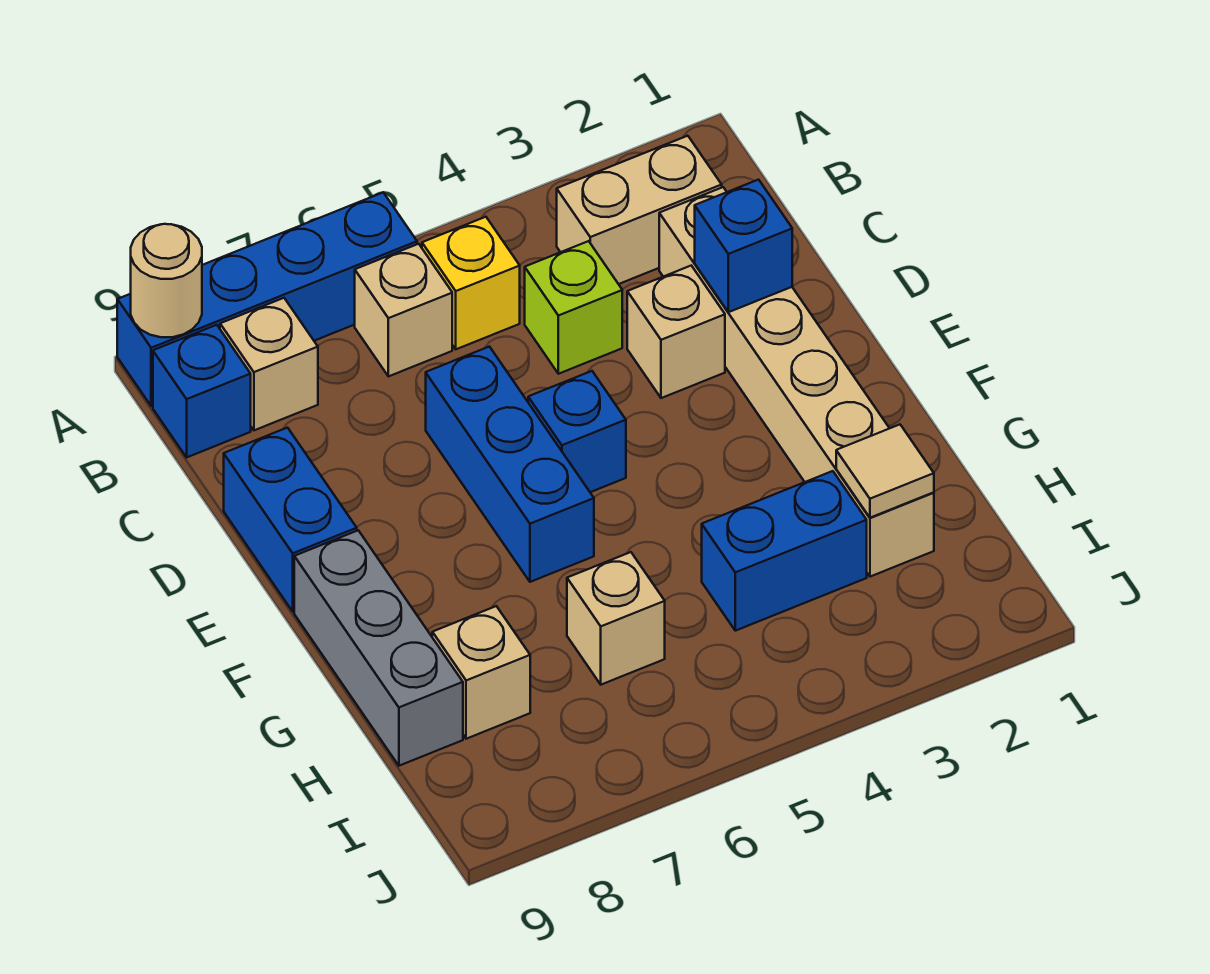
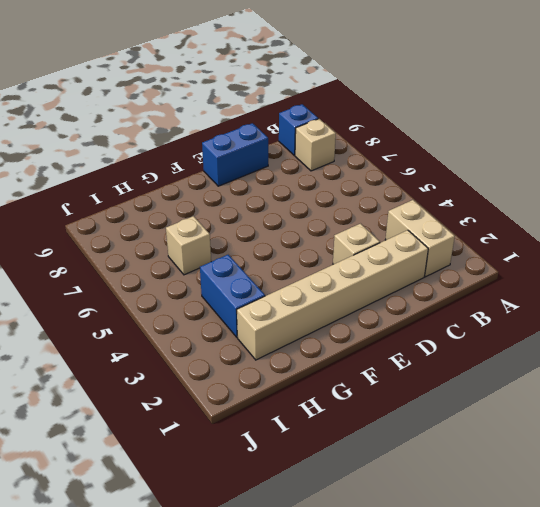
none -> blue brick A6:A9 level 1
none -> yellow brick B5 level 1
none -> tan brick B6 level 1

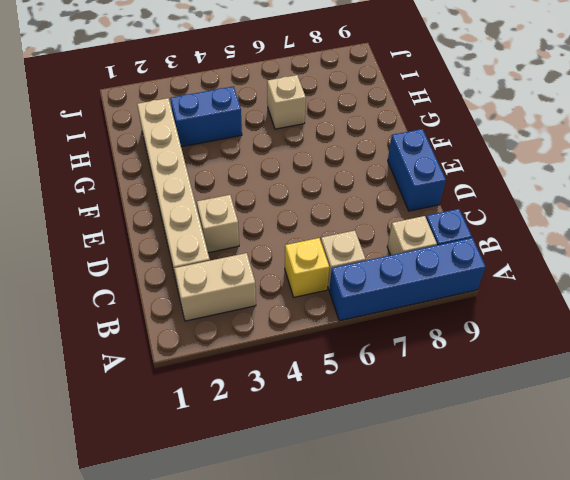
none -> lime brick C4 level 1
none -> blue brick D6:F6 level 1
none -> blue brick E5 level 1

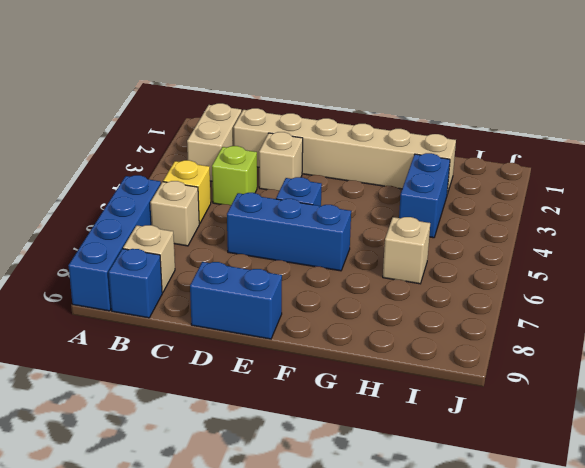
none -> grey brick F9:H9 level 1
none -> tan brick H8 level 1
none -> tan round brick A9 level 2

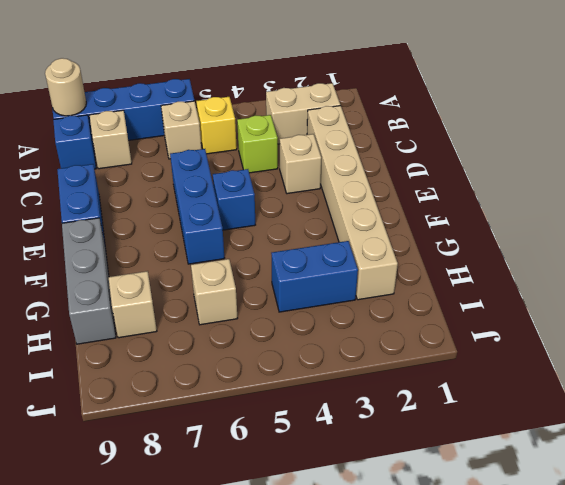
none -> blue brick D2 level 2
none -> tan tile H2 level 2

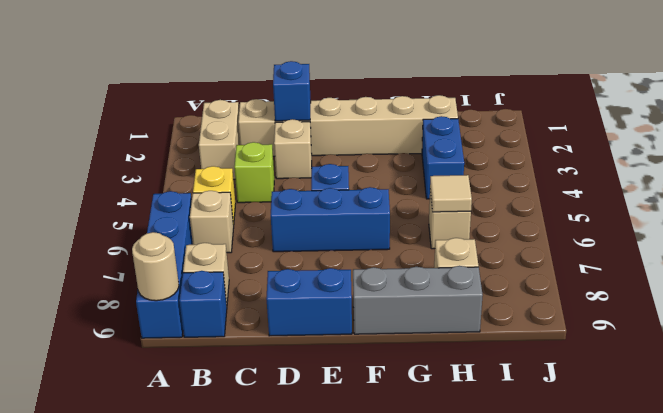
tan tile H6 level 2 -> tan tile H2 level 2

